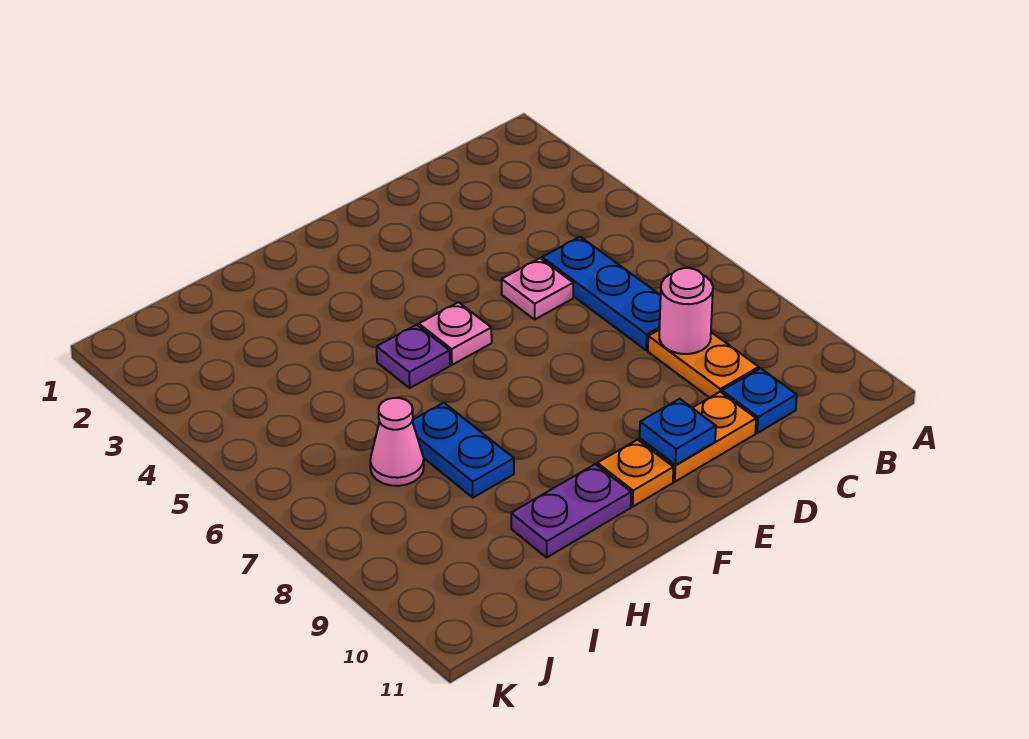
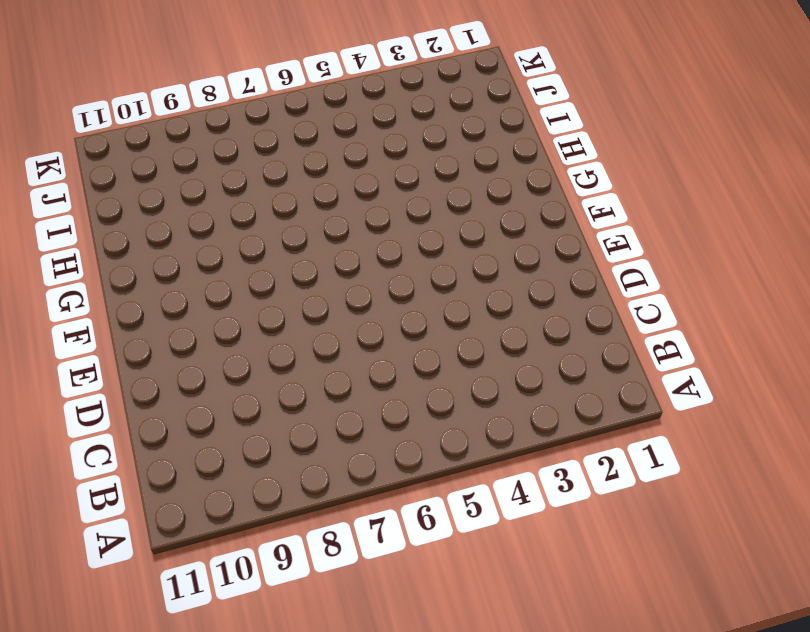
none -> blue plate C5:C7 level 1
none -> orange plate C8:C9 level 1
none -> blue plate C10 level 1

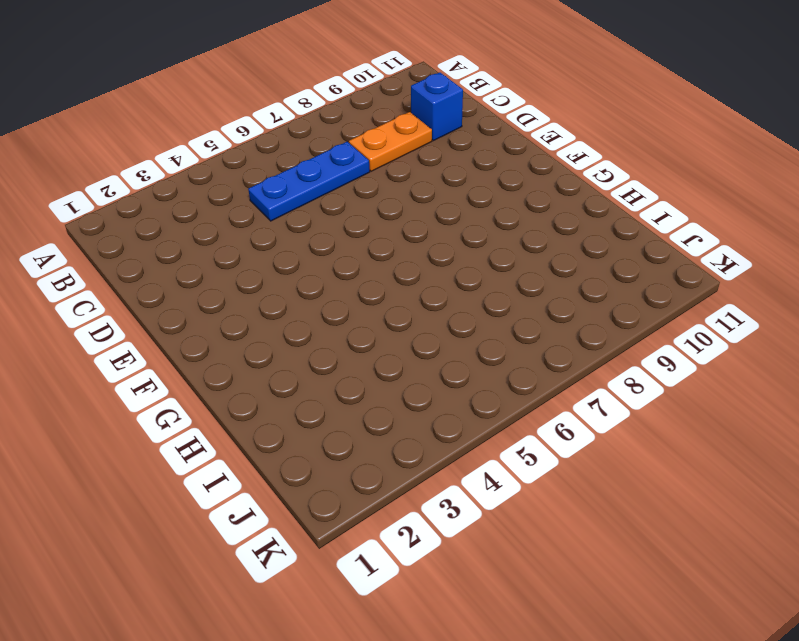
blue brick C10 level 1 -> blue plate C10 level 1
none -> pink plate D5 level 1
none -> orange plate D10:E10 level 1
none -> pink plate F5 level 1

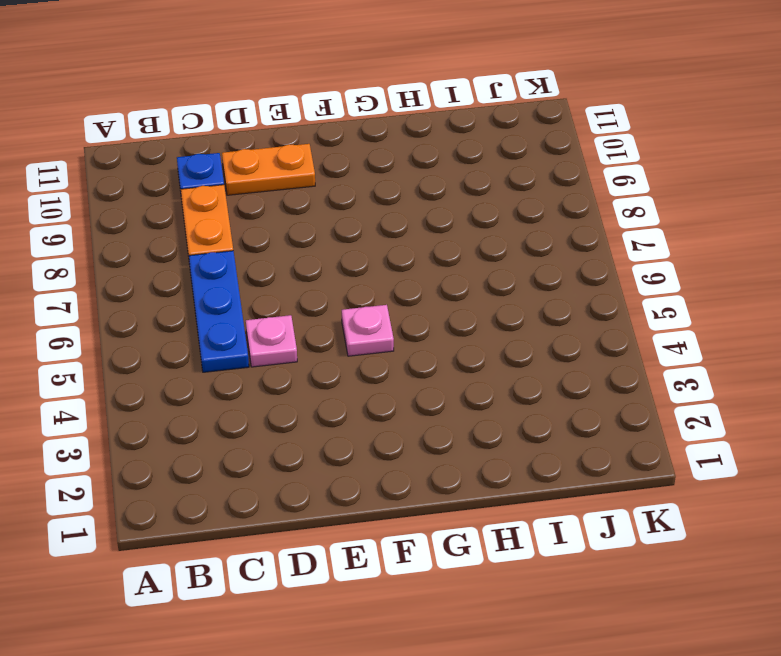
none -> orange plate F10 level 1
none -> purple plate G5 level 1
none -> purple plate G10:H10 level 1

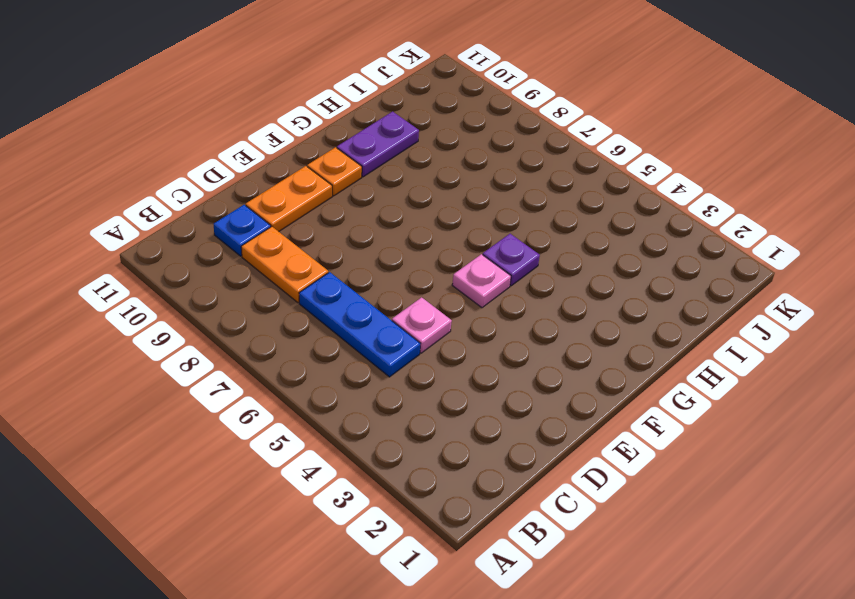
none -> blue plate H7:H8 level 1
none -> pink cone I7 level 1
none -> pink round brick C8 level 2

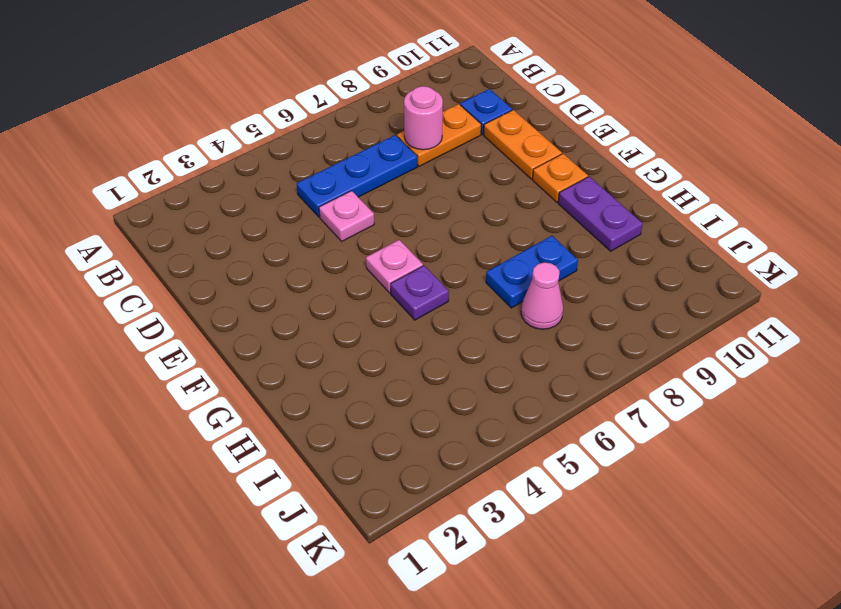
none -> blue plate E10 level 2

